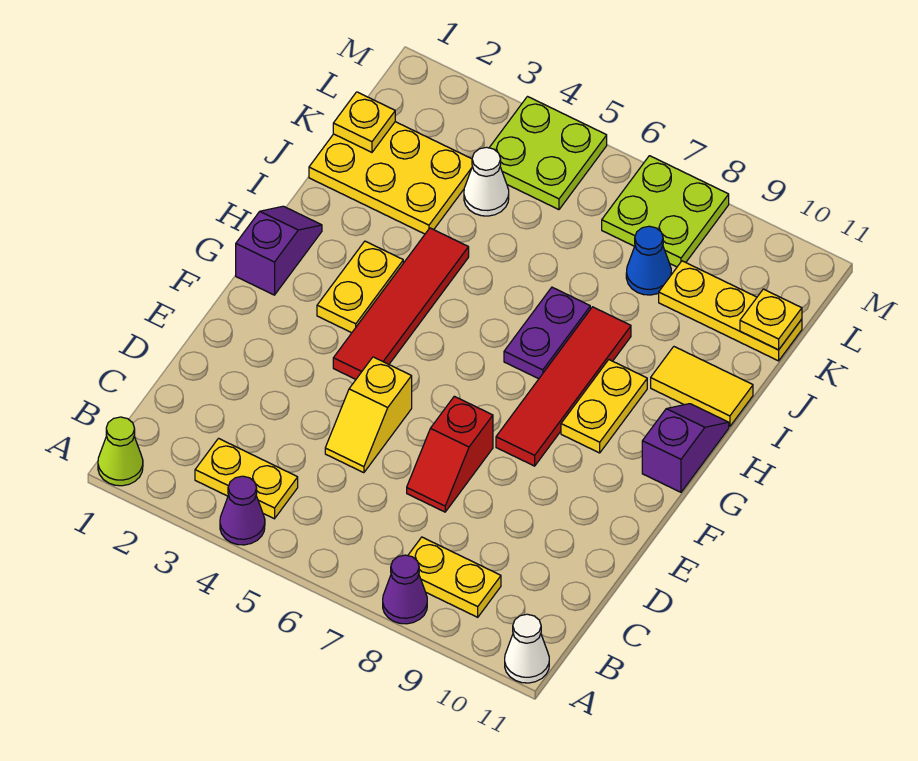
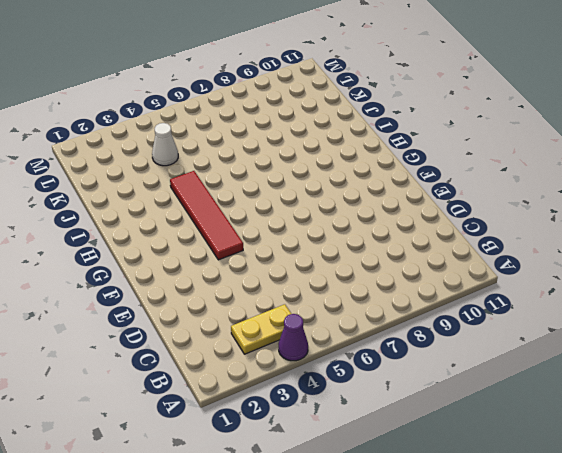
none -> lime cone A1 level 1
none -> purple cone A8 level 1
none -> white cone A11 level 1

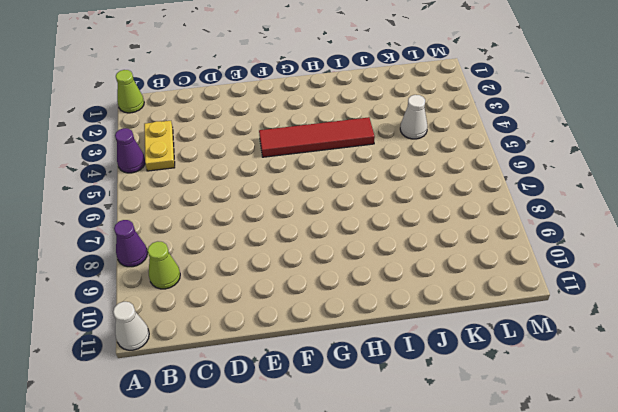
lime cone B9 level 1 -> yellow plate B8:B9 level 1
none -> yellow slope D5:E5 level 1 top E
none -> red slope D7:E7 level 1 top E
none -> red tile F8:I8 level 1

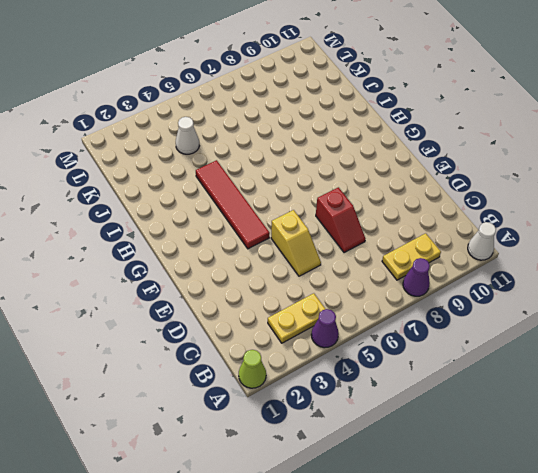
none -> red tile F8:I8 level 1
none -> purple slope G1:H1 level 1 top G
none -> yellow plate G3:H3 level 1

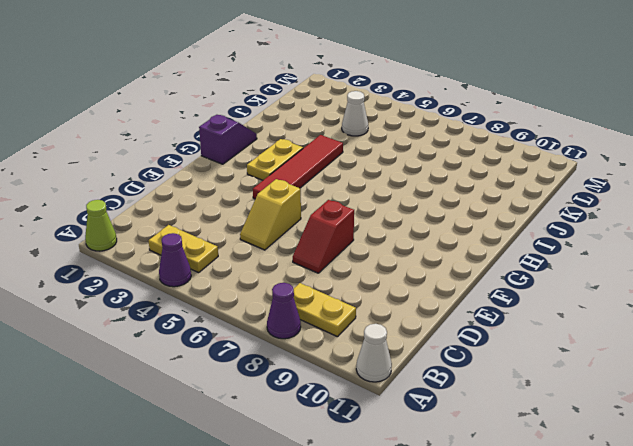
none -> red tile F8:I8 level 1
none -> yellow plate G9:H9 level 1
none -> purple slope G11:H11 level 1 top G

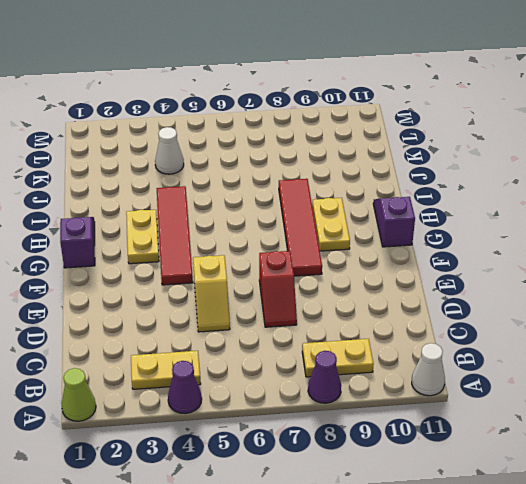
none -> purple plate H7:I7 level 1
none -> yellow tile I10:I11 level 1
none -> yellow plate J1:K3 level 1

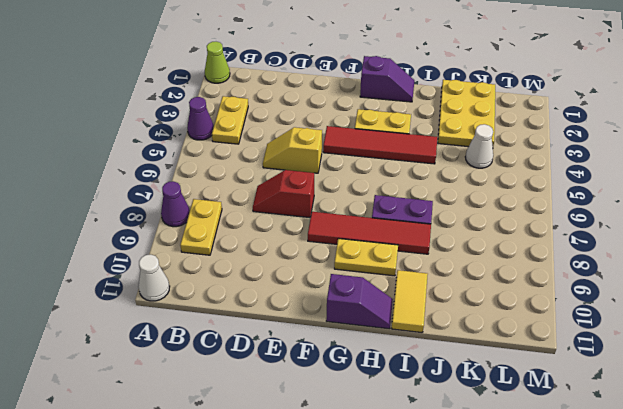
none -> blue cone K8 level 1
none -> yellow plate K9:K11 level 1
none -> lime plate L4:M5 level 1

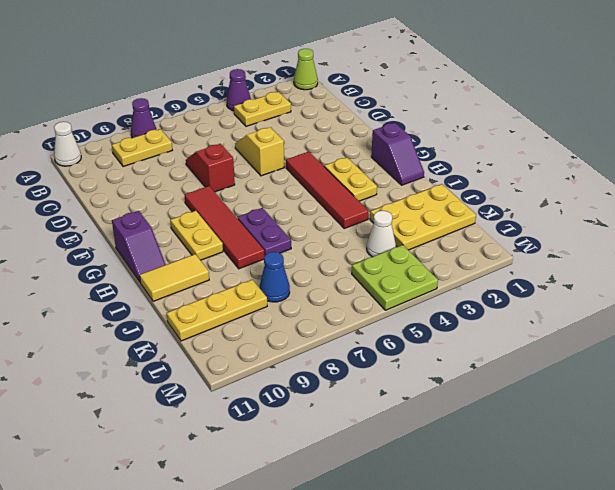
none -> lime plate L7:M8 level 1
none -> yellow plate K1 level 2
none -> yellow plate K11 level 2

